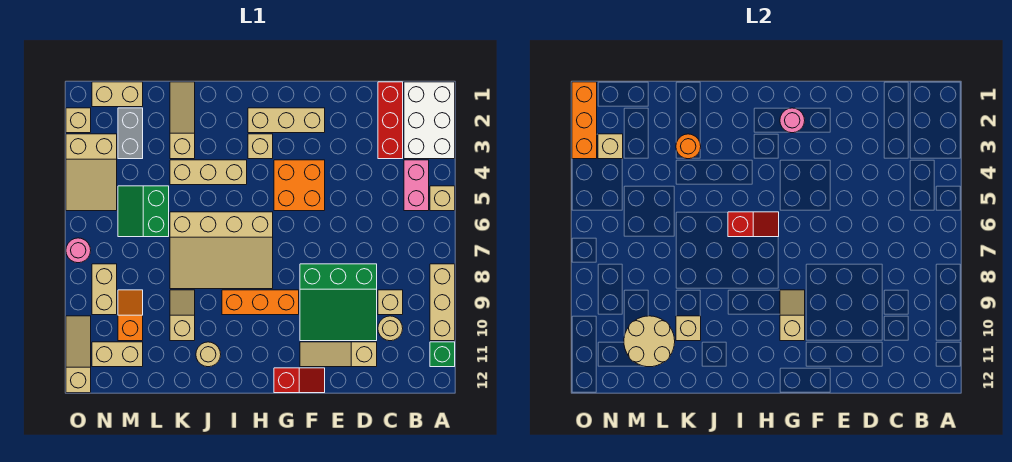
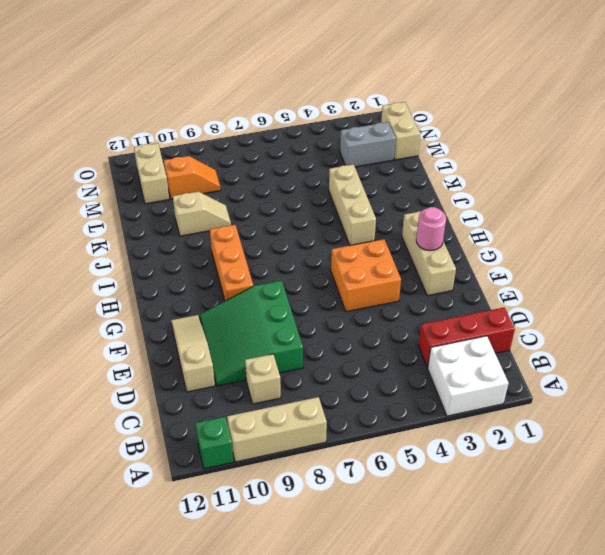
white brick A2:B3 level 1 -> white brick A1:B3 level 1
none -> tan brick A5 level 1
none -> pink brick B4:B5 level 1
none -> tan round brick C10 level 1
none -> red slope F12:G12 level 1 top G

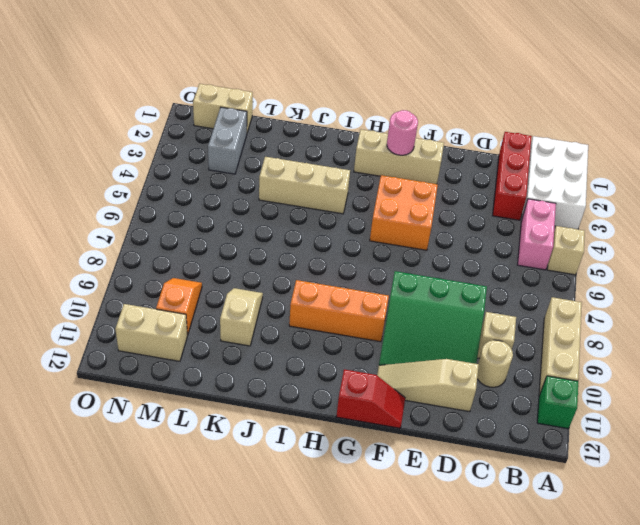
none -> tan brick H3 level 1
none -> tan slope H6:K8 level 1 top 6
none -> tan round brick J11 level 1
none -> tan slope K1:K3 level 1 top 3

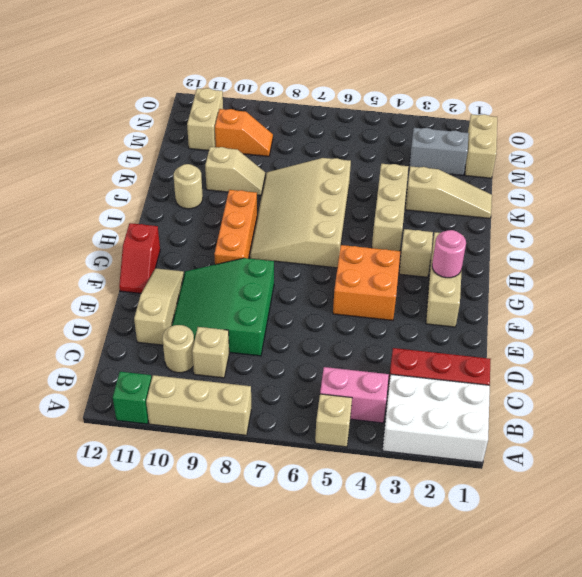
none -> green slope L5:M6 level 1 top L
none -> tan slope N3:O5 level 1 top 3
none -> tan brick N8:N9 level 1
none -> tan brick O2 level 1

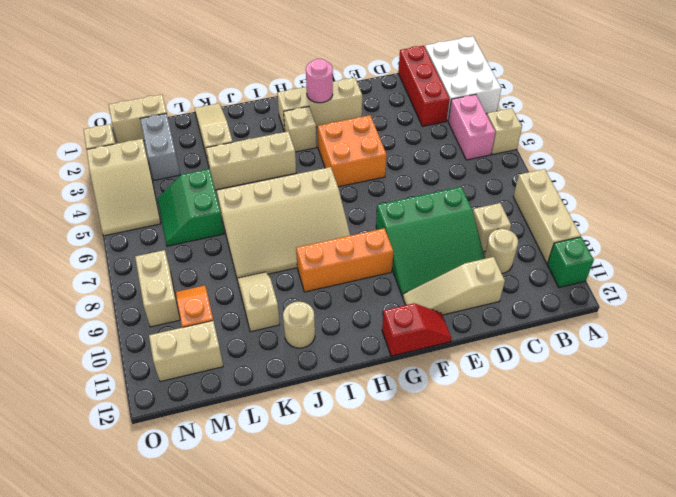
none -> pink round brick O7 level 1
none -> tan slope O10:O12 level 1 top 12
none -> tan slope G9:G10 level 2 top 10
none -> red slope H6:I6 level 2 top I

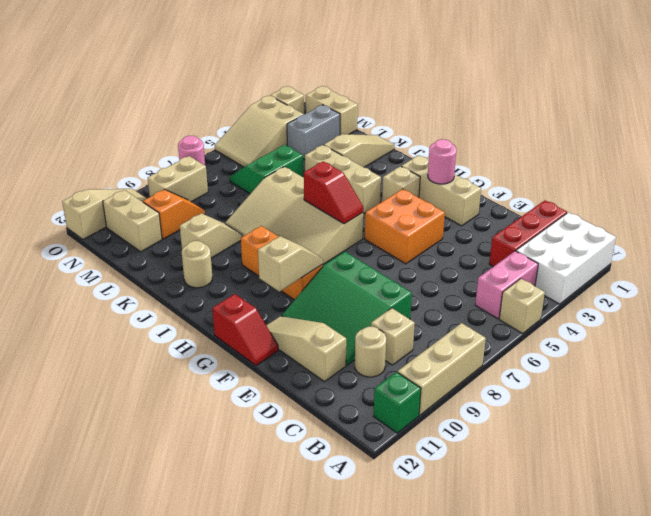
none -> orange round brick K3 level 2
none -> tan brick K10 level 2
none -> tan round brick L10:M11 level 2
none -> tan brick N3 level 2

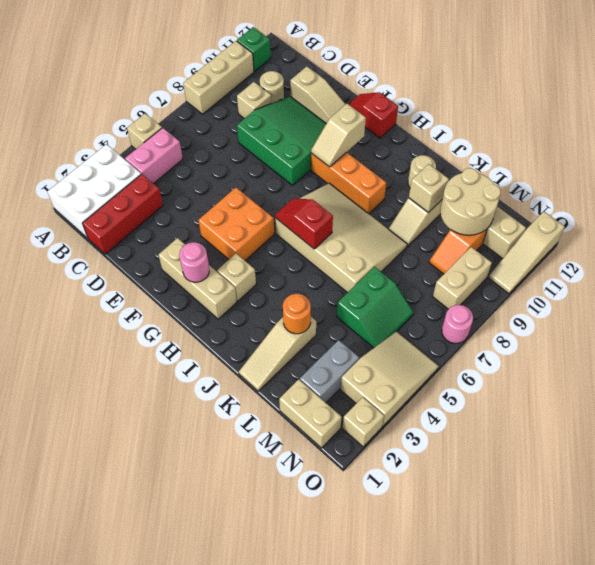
none -> tan brick I4:K4 level 1
none -> tan brick N3 level 2
none -> orange brick O1:O3 level 2

